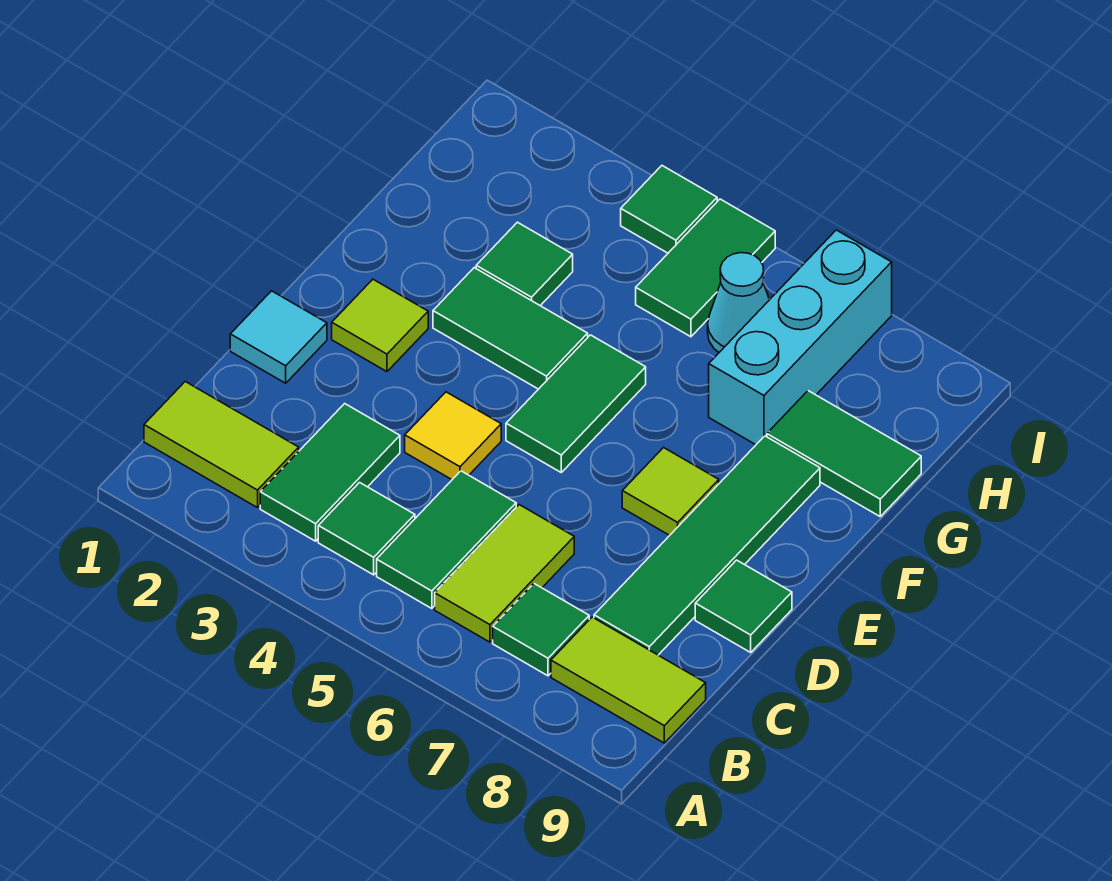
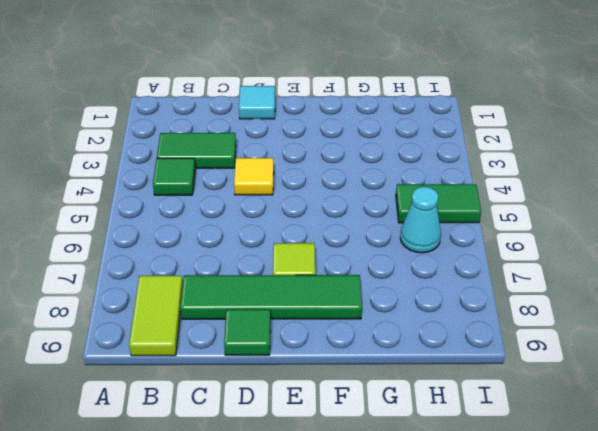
none -> lime tile B1:B2 level 1
none -> green tile B5:C5 level 1
none -> lime tile B6:C6 level 1

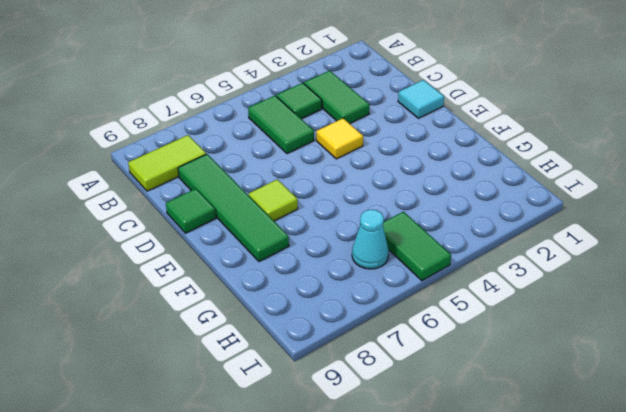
none -> lime tile B1:B2 level 1
none -> lime tile B6:C6 level 1
none -> green tile B7 level 1

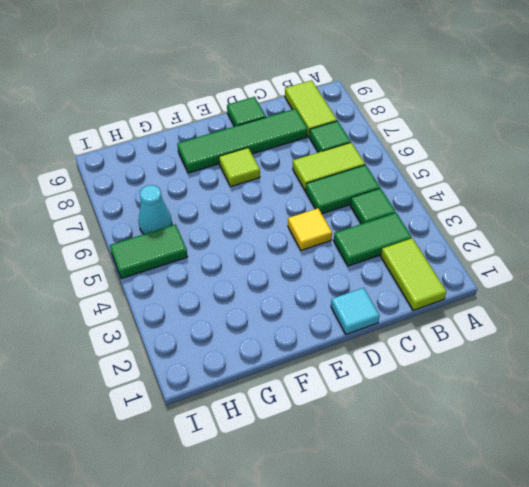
none -> lime tile E2 level 1
none -> green tile E5:F5 level 1
none -> green tile F3:F4 level 1

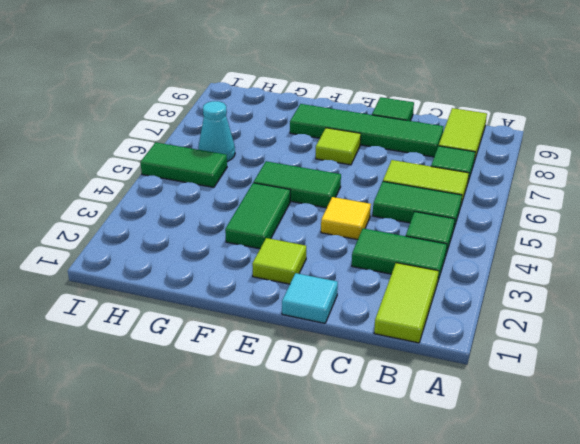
none -> green tile G3 level 1
none -> cyan brick G7:I7 level 1
none -> green tile G8:G9 level 1

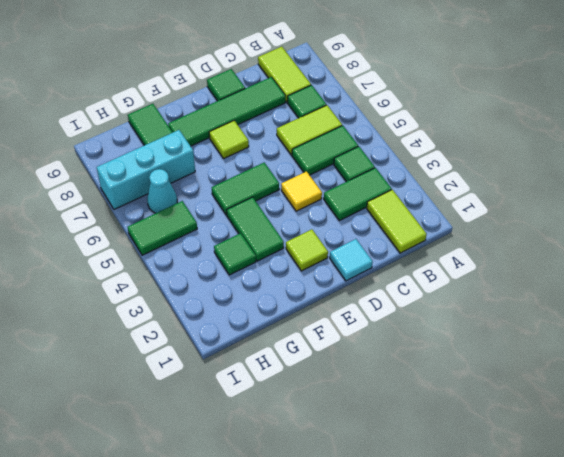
none -> green tile I4 level 1

